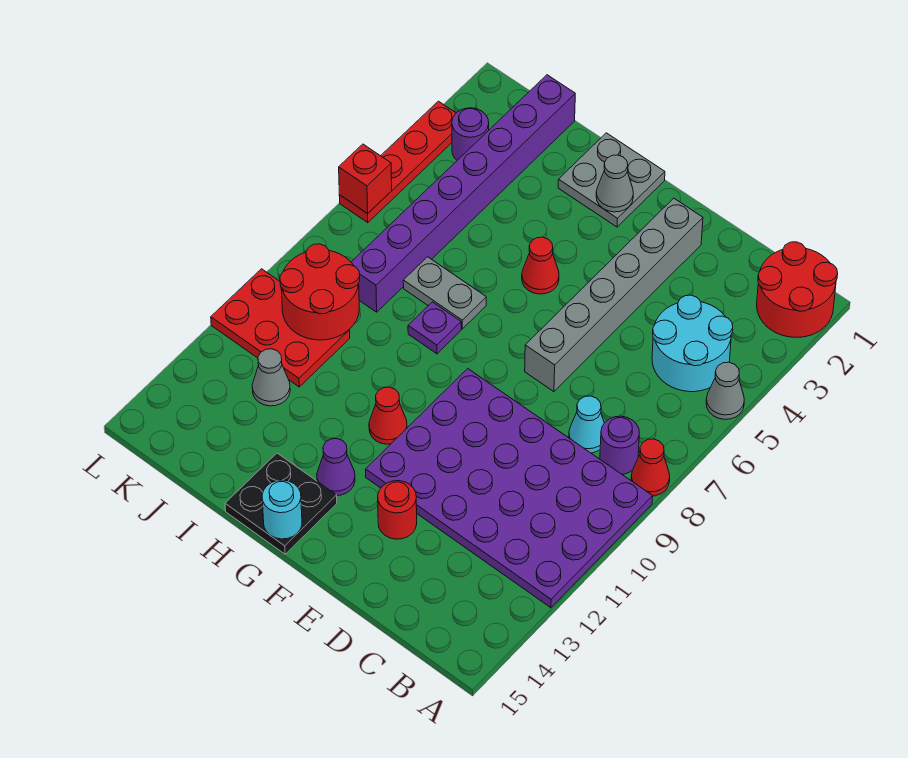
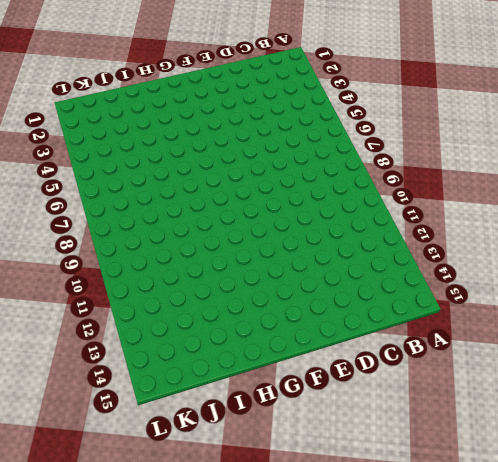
none -> red round brick A1:B2 level 1
none -> grey cone A5 level 1
none -> red cone A8 level 1

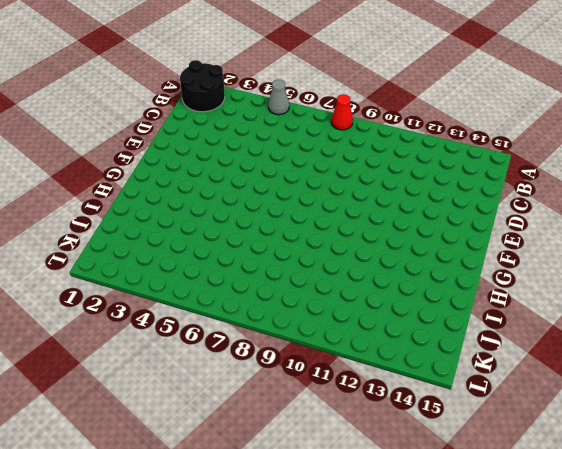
black round brick A1:B2 level 1 -> red round brick A1:B2 level 1
none -> purple plate A9:F12 level 1
none -> cyan round brick B4:C5 level 1
none -> purple round brick B8 level 1

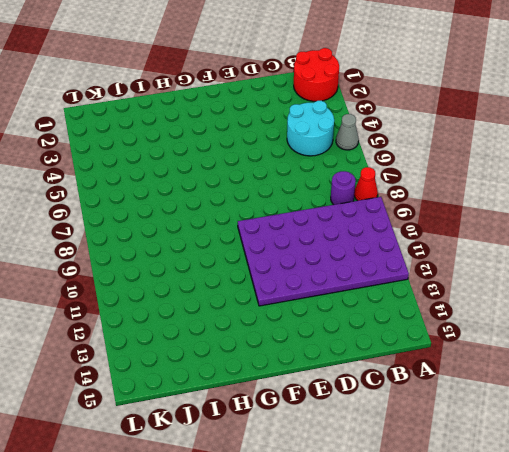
none -> cyan cone C8 level 1
none -> grey brick E2:E7 level 1
none -> red round brick E13 level 1

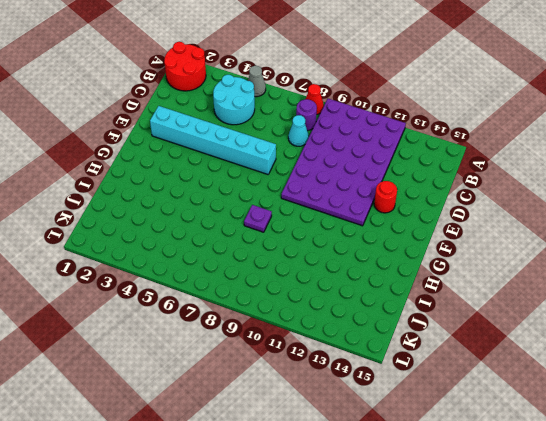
cyan brick E2:E7 level 1 -> grey brick E2:E7 level 1
none -> grey plate G1:H2 level 1
none -> red cone G5 level 1
none -> red cone G11 level 1

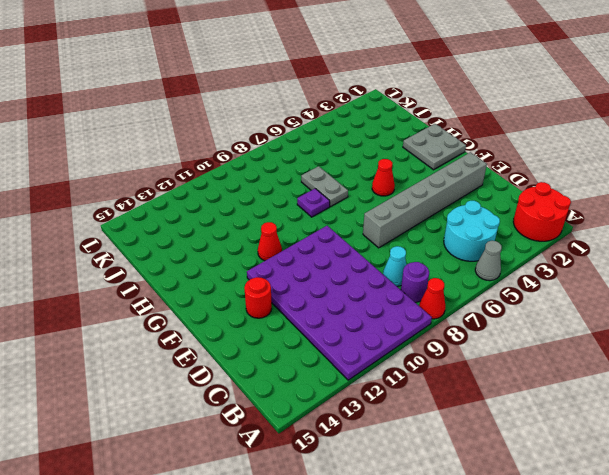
none -> purple cone G13 level 1
none -> black plate G14:H15 level 1
none -> purple brick J1:J8 level 1

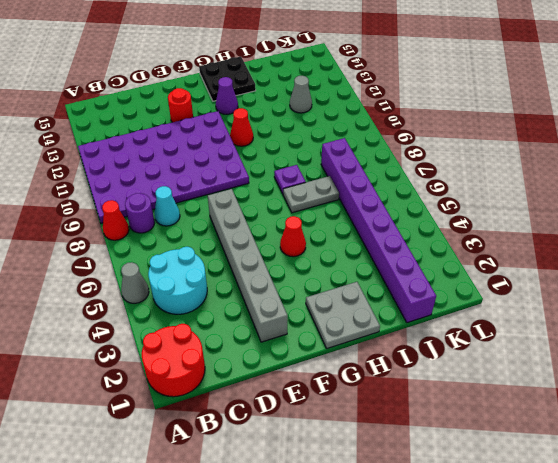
none -> red plate J10:L11 level 1
none -> purple round brick K3 level 1
none -> red plate L3:L6 level 1

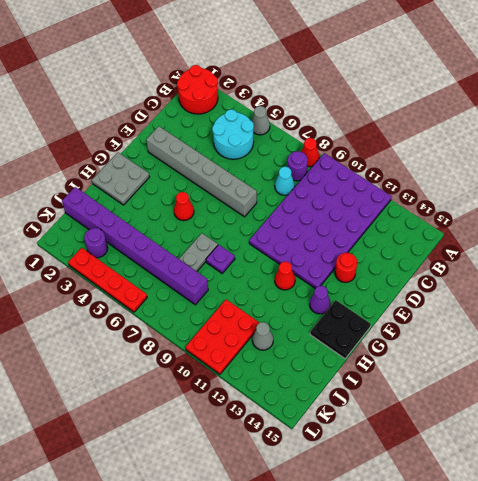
none -> grey cone G2 level 2
none -> cyan round brick G15 level 2
none -> red round brick J9:K10 level 2

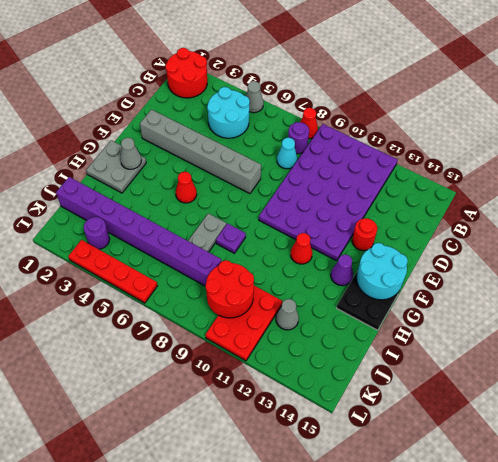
cyan round brick F14:G15 level 2 -> cyan round brick G15 level 2
none -> red brick L6 level 2

